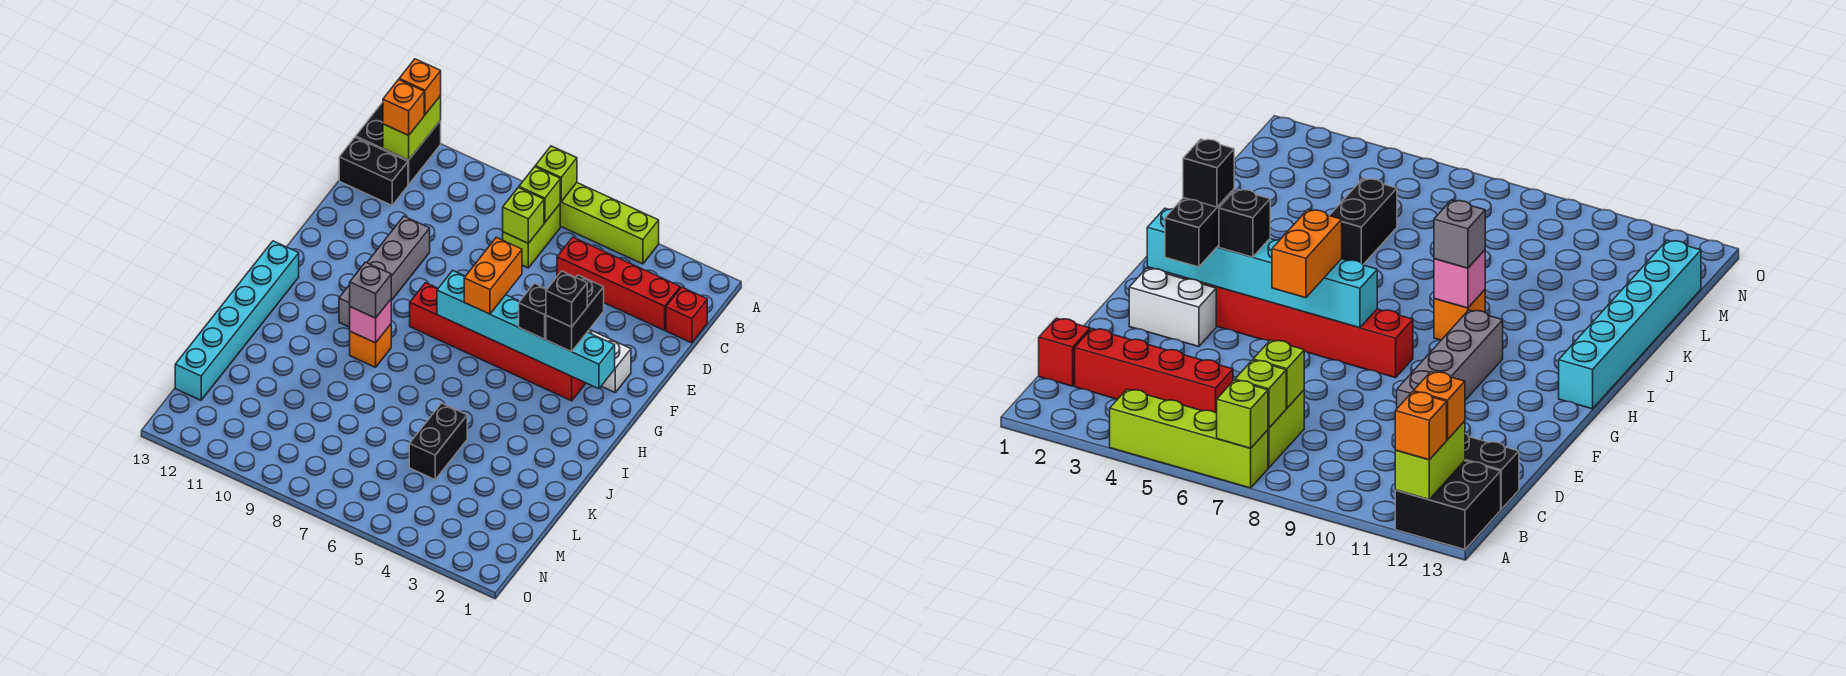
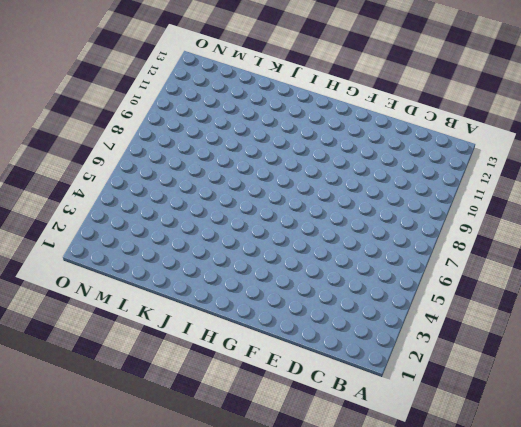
none -> lime brick A4:A7 level 1
none -> black brick A12:B13 level 1
none -> lime brick B7:C7 level 1

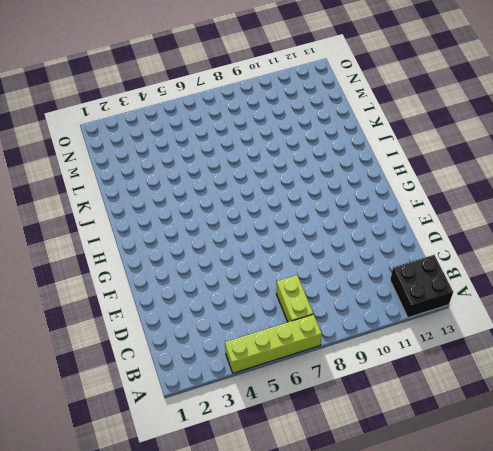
none -> red brick C1 level 1
none -> red brick C2:C5 level 1
none -> black brick C12:C13 level 1

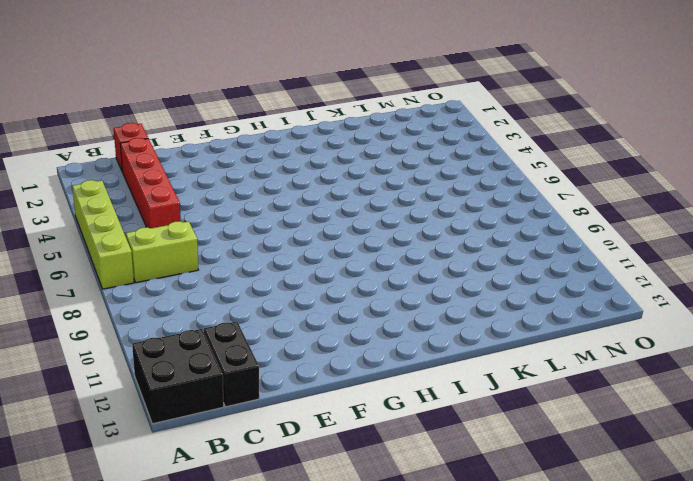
none -> grey brick E10:H10 level 1
none -> white brick F2:F3 level 1
none -> red brick G3:G8 level 1

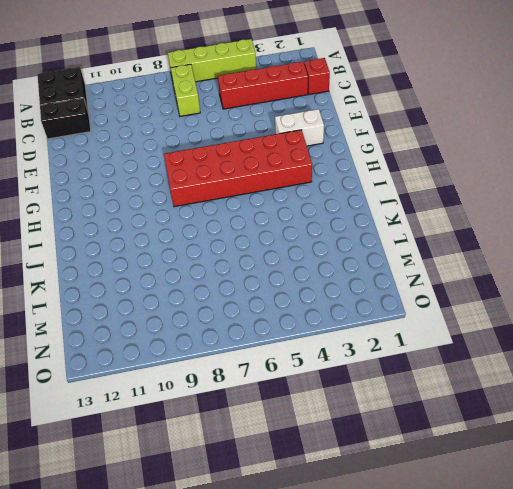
red brick G3:H8 level 1 -> red brick G3:G8 level 1
none -> grey brick E10:H10 level 1
none -> cyan brick H13:M13 level 1
none -> orange brick I9 level 1

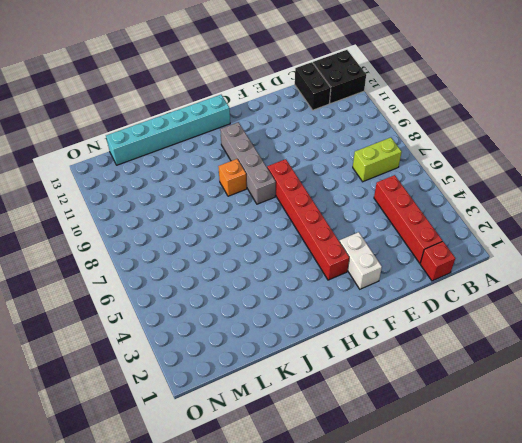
grey brick H8:H11 level 1 -> grey brick E10:H10 level 1
none -> lime brick A4:A7 level 1
none -> black brick K5:L5 level 1
none -> lime brick A7 level 2

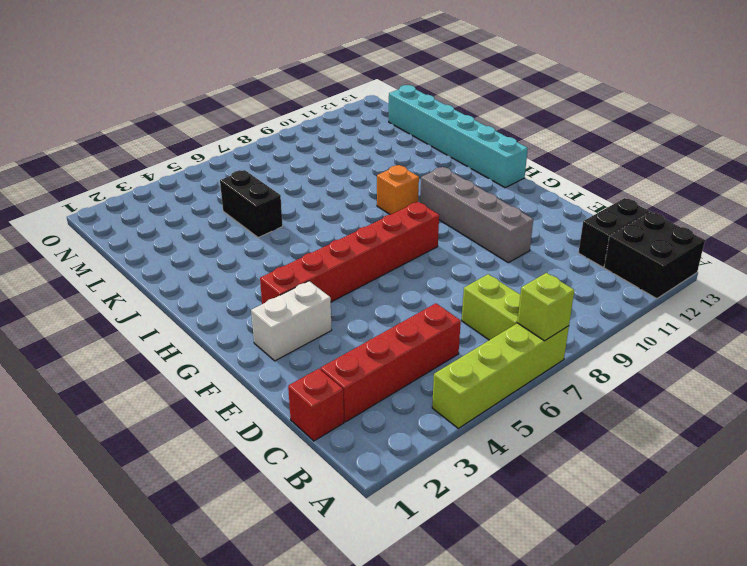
none -> lime brick A12:B12 level 2
none -> lime brick B7 level 2
none -> lime brick C7 level 2

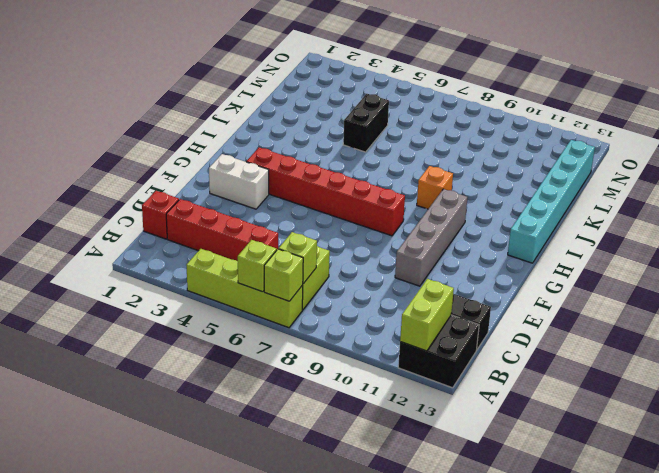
lime brick A6 level 2 -> lime brick C7 level 2
none -> cyan brick G2:G7 level 2
none -> pink brick I9 level 2
none -> orange brick A12 level 3

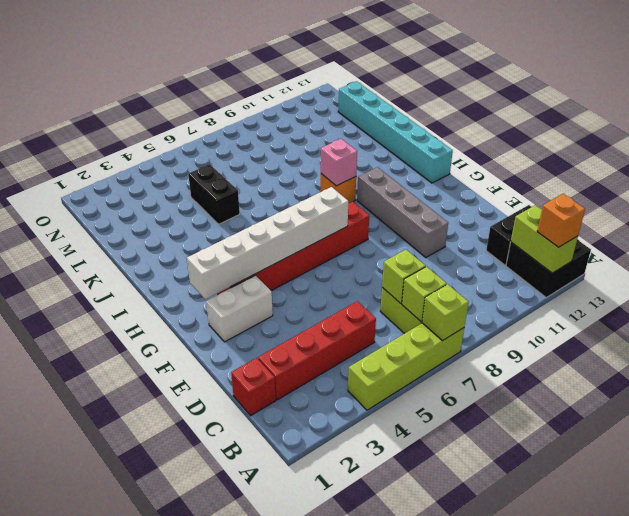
white brick G2:G7 level 2 -> cyan brick G2:G7 level 2
none -> orange brick B12 level 3
none -> black brick F3:G3 level 3
none -> orange brick F6:G6 level 3

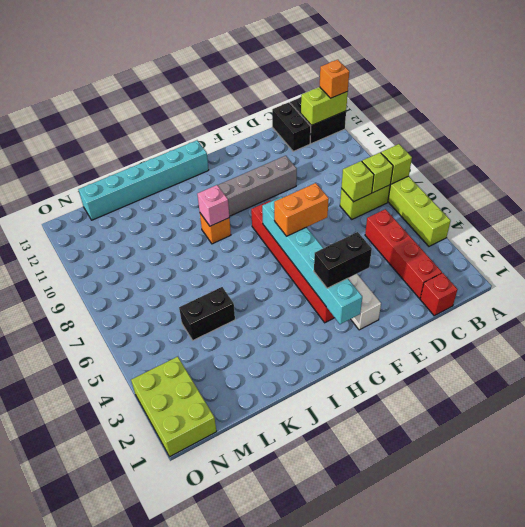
lime brick N1:O3 level 1 -> none
none -> orange brick B12 level 3
none -> black brick G4 level 3
none -> grey brick I9 level 3

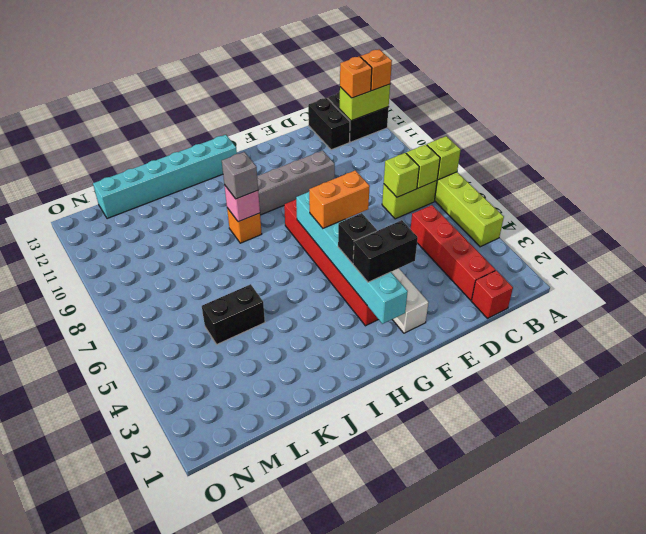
none -> black brick G3 level 4

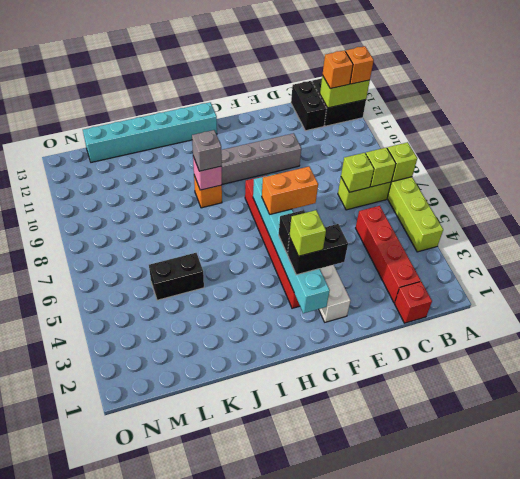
lime brick G3 level 4 -> black brick G3 level 4

